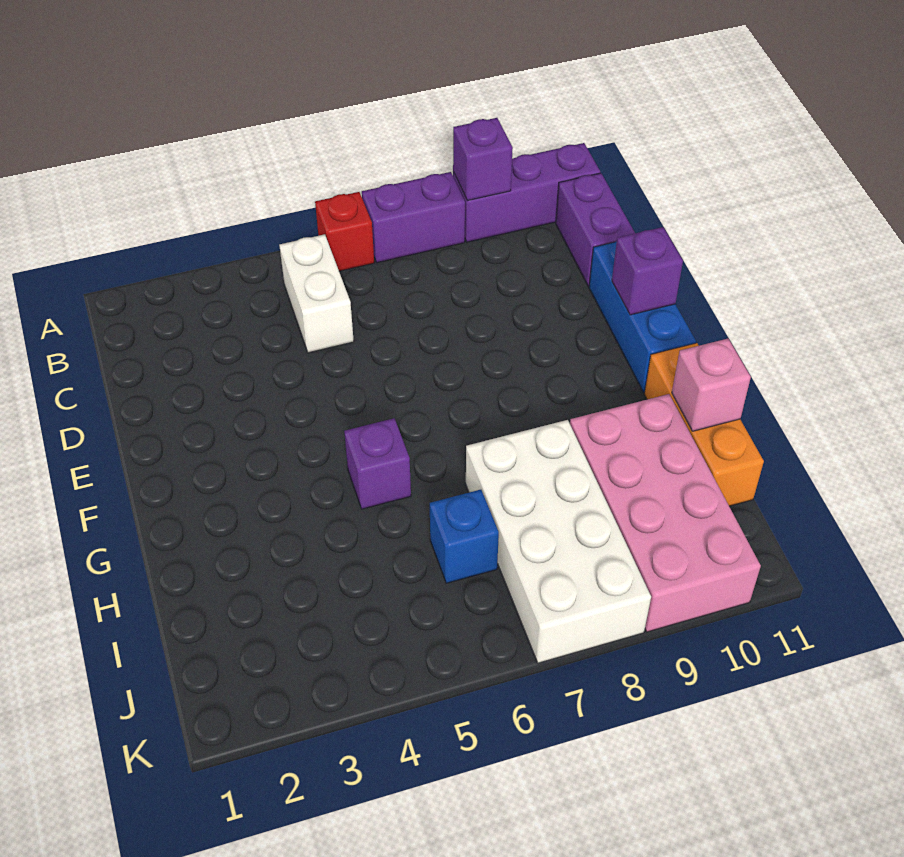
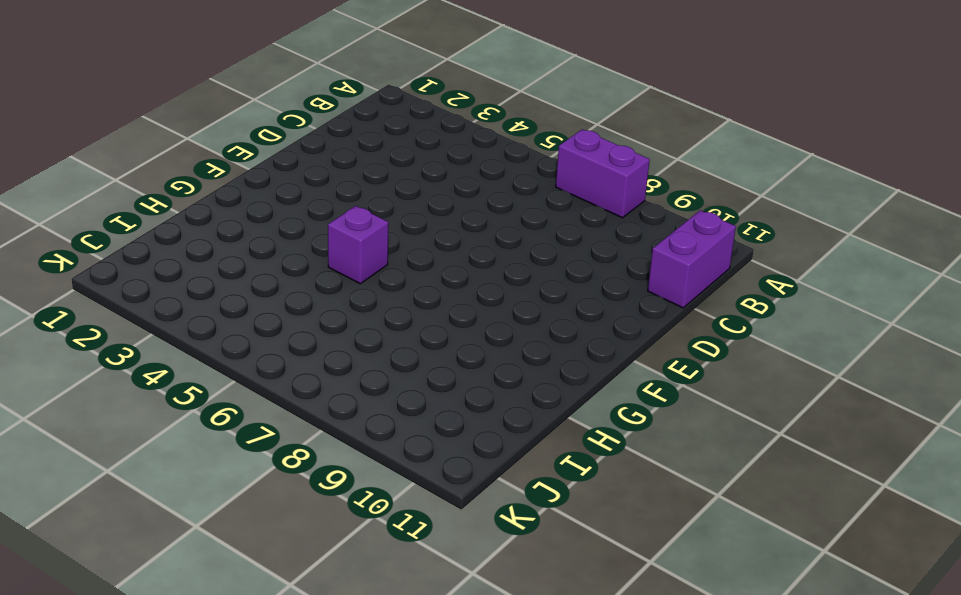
none -> red brick A6 level 1
none -> purple brick A9:A11 level 1
none -> white brick B5:C5 level 1

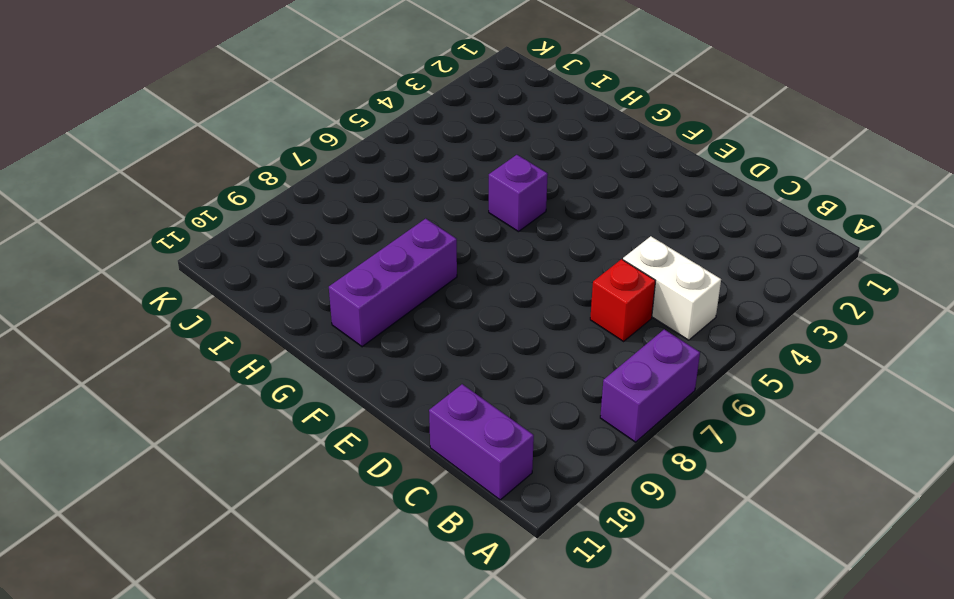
red brick C6 level 1 -> red brick A6 level 1
purple brick G8:G10 level 1 -> purple brick A9:A11 level 1
none -> blue brick D11:F11 level 1
none -> orange brick G11:I11 level 1
none -> white brick H7:K8 level 1

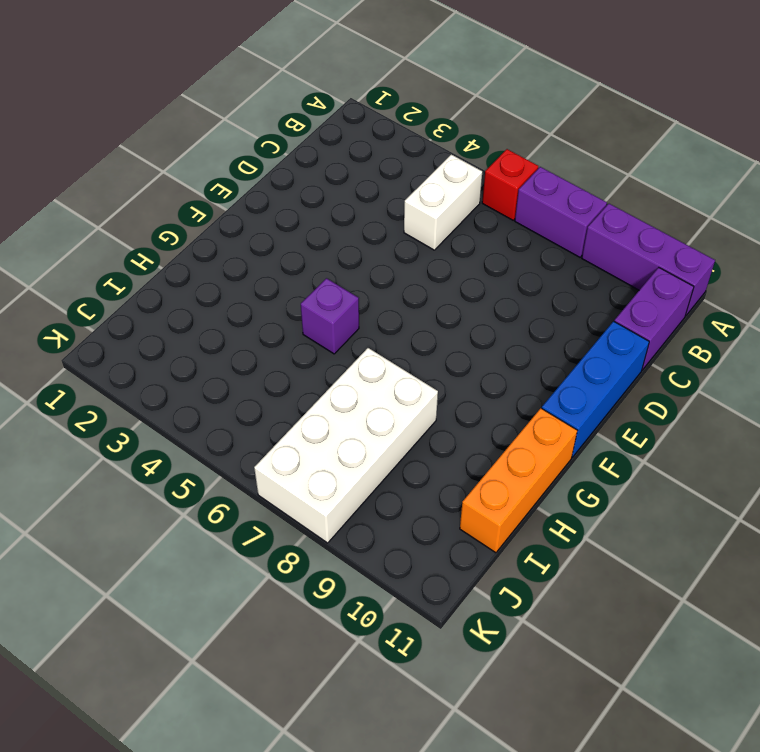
none -> pink brick H9:K10 level 1
none -> blue brick I6 level 1
none -> purple brick A9 level 2

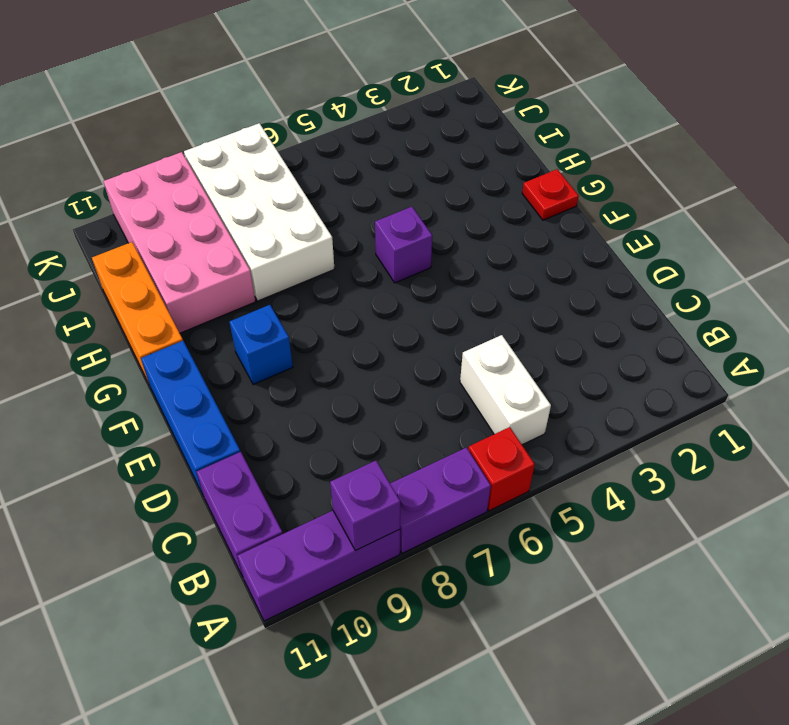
blue brick F9 level 1 -> blue brick I6 level 1
red plate G1 level 1 -> none
none -> purple brick E11 level 2
none -> pink brick H11 level 2

